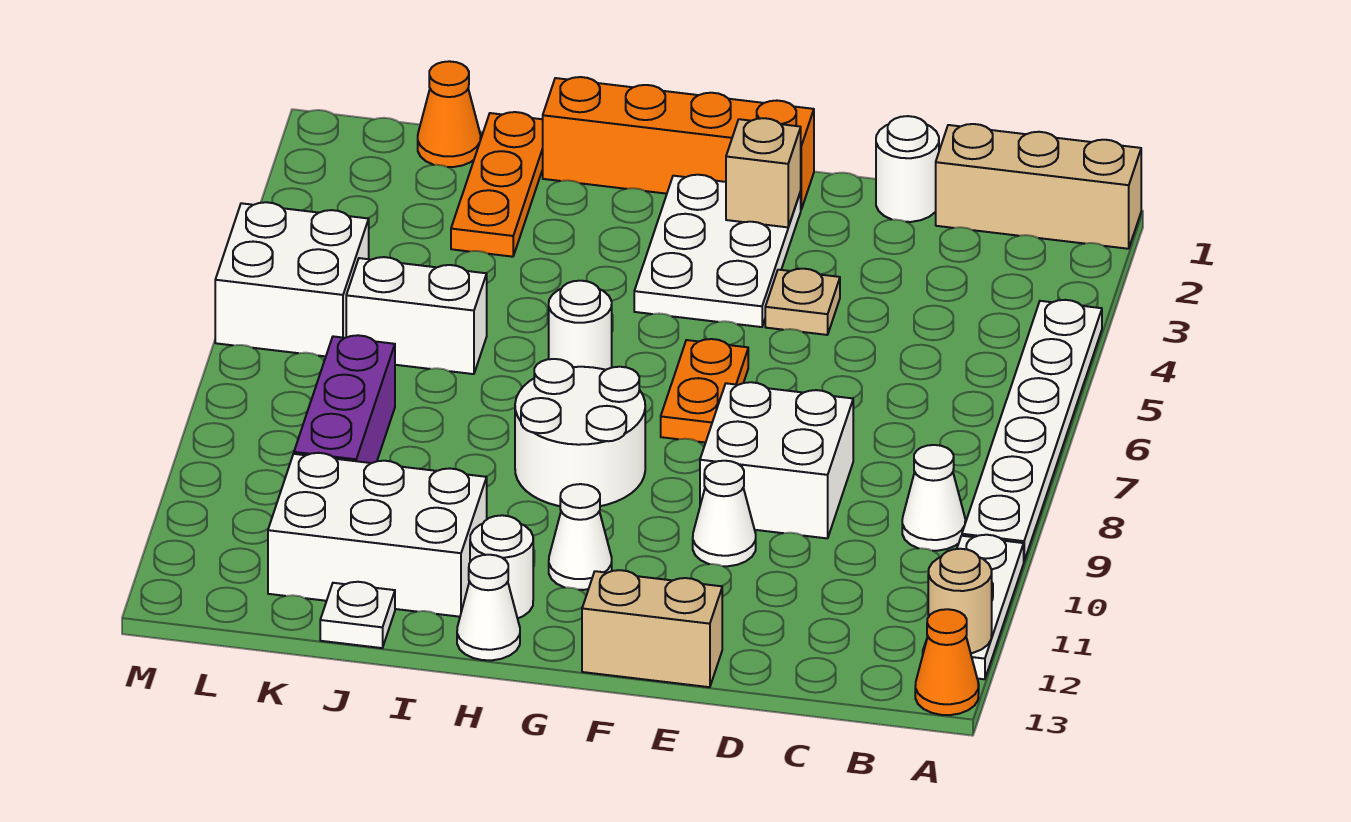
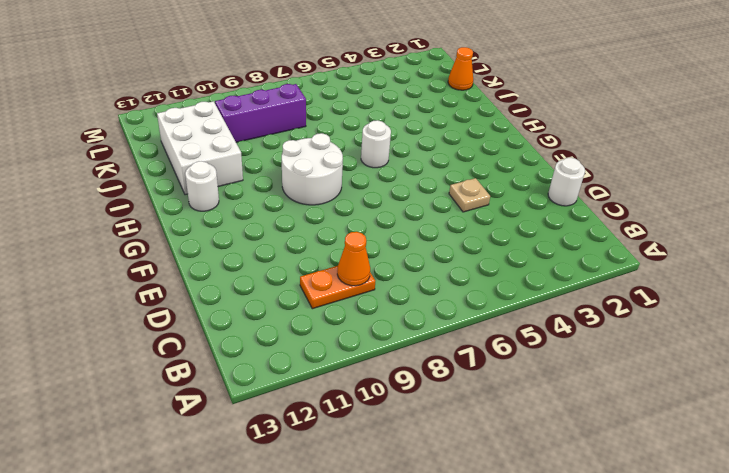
orange plate C9:C10 level 1 -> orange plate F6:F7 level 1
orange cone C9 level 2 -> orange cone A13 level 1
none -> tan brick A1:C1 level 1
none -> white plate A4:A9 level 1
none -> white plate A10:A12 level 1

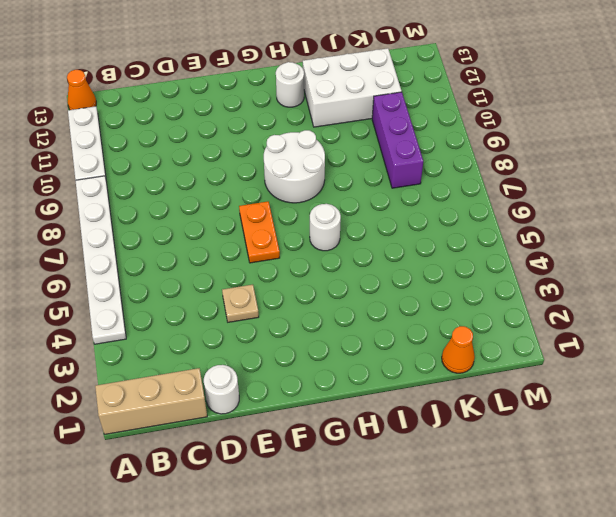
none -> white cone B9 level 1
none -> white brick D8:E9 level 1
none -> white cone E10 level 1

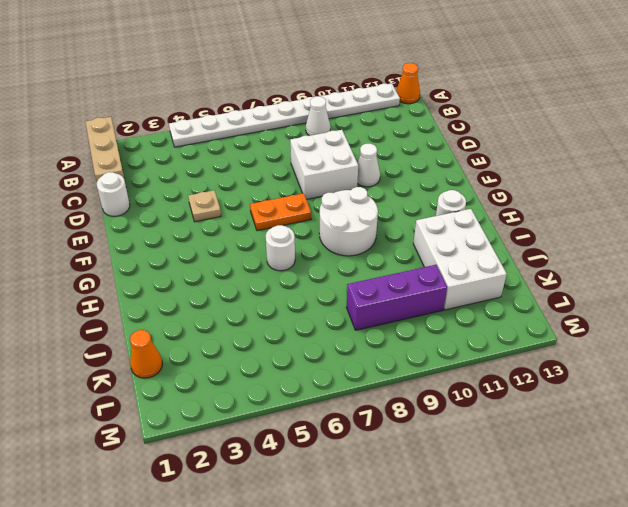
none -> tan brick E13:F13 level 1
none -> orange brick F1:I1 level 1
none -> white plate F2:G4 level 1

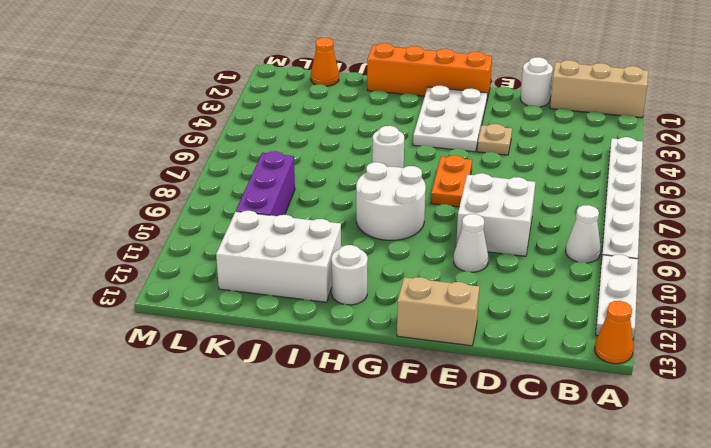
none -> white cone G11 level 1
none -> white cone H13 level 1
none -> orange plate J1:J3 level 1

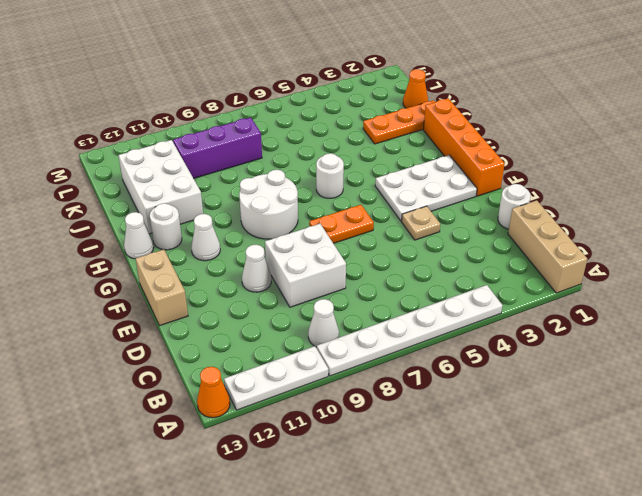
none -> white brick J6:K6 level 1
none -> white plate J13 level 1
none -> white brick L5:M6 level 1

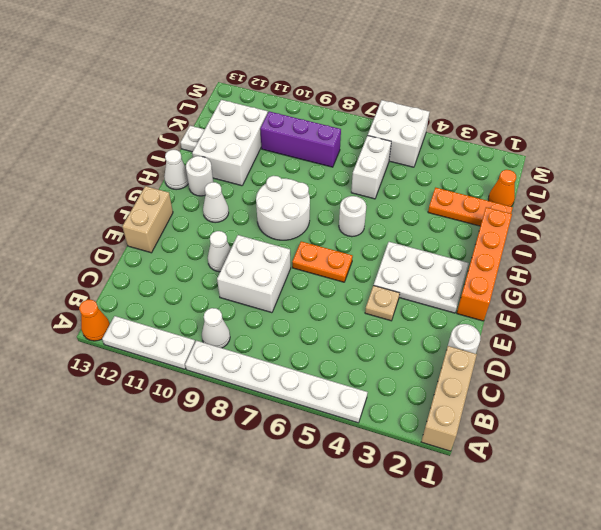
none -> tan round brick A12 level 2
none -> tan brick F2 level 2

